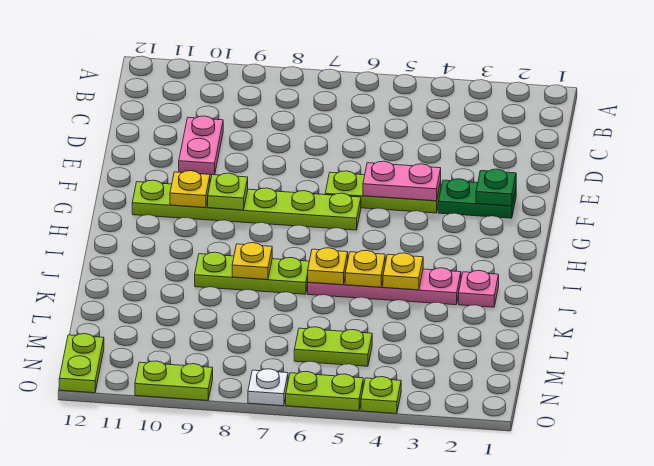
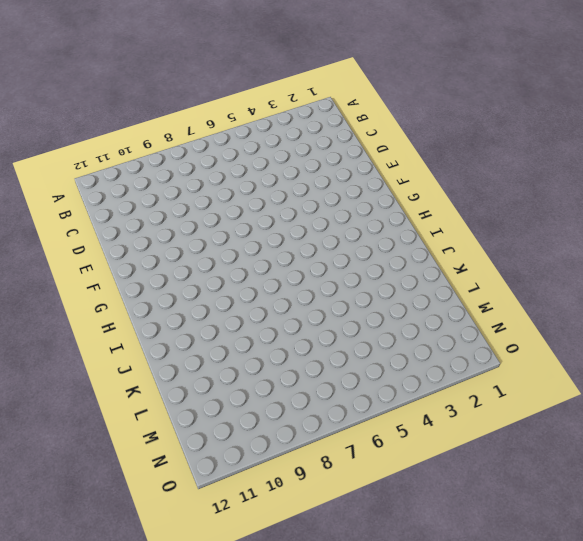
none -> pink plate D10:E10 level 1
none -> green plate F2:F3 level 1
none -> lime plate F4:F6 level 1

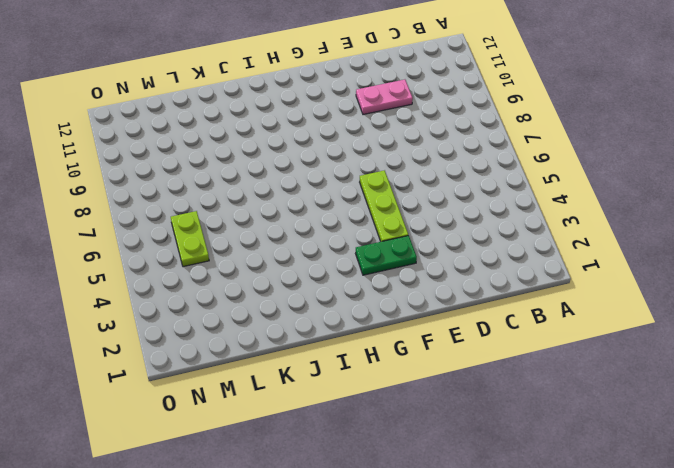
green plate F3:G3 level 1 -> green plate F2:F3 level 1
none -> lime plate G6:G11 level 1
none -> pink plate J2 level 1
none -> pink plate J3:J6 level 1

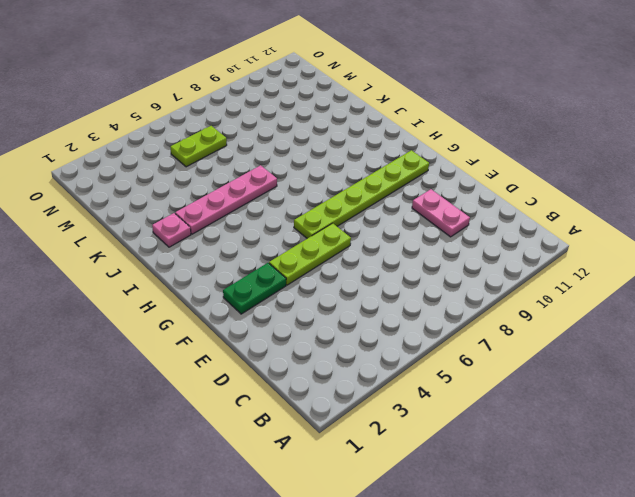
none -> lime plate J7:J9 level 1
none -> lime plate N12:O12 level 1
none -> lime plate O4 level 1

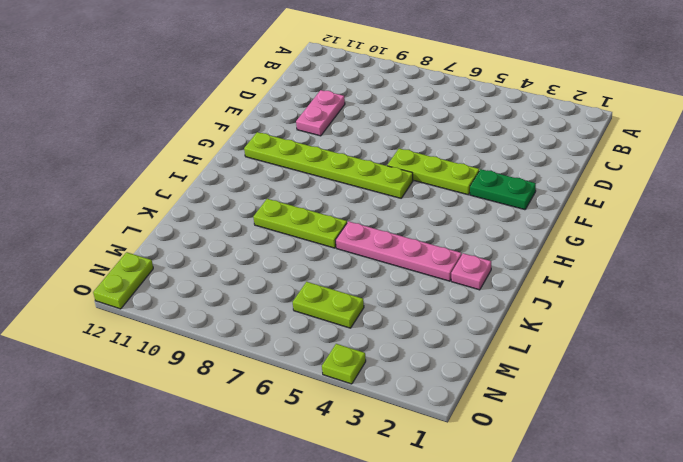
none -> lime plate O5:O6 level 1
none -> white plate O7 level 1
none -> lime plate O9:O10 level 1

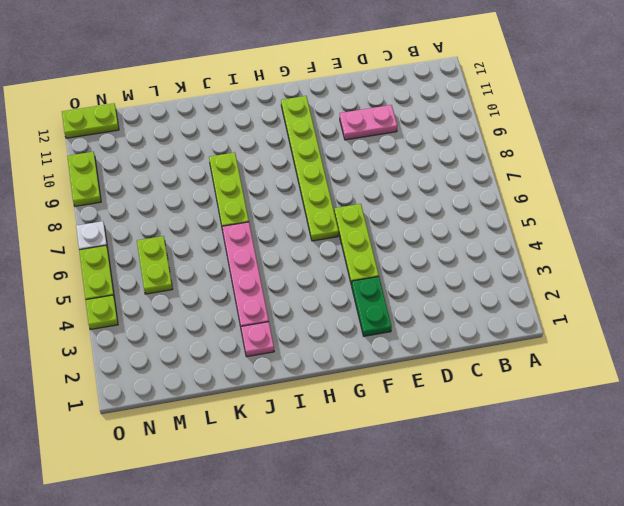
none -> green plate F2 level 2
none -> pink plate F4:F5 level 2
none -> lime plate G9 level 2

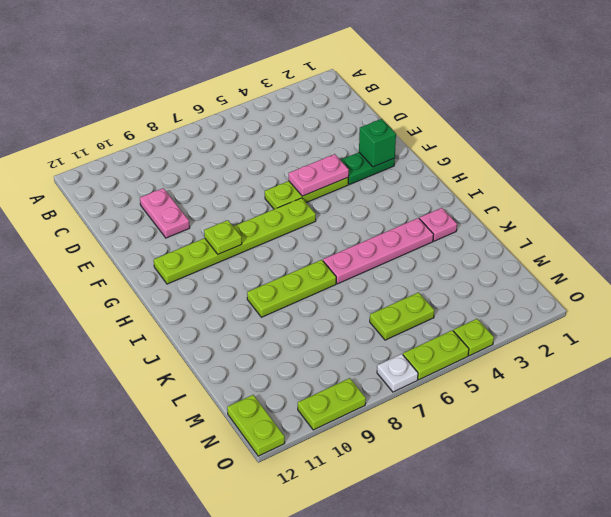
green brick F2 level 2 -> green plate F2 level 2
none -> yellow plate G10 level 2
none -> yellow plate J4 level 2
none -> yellow plate J5 level 2

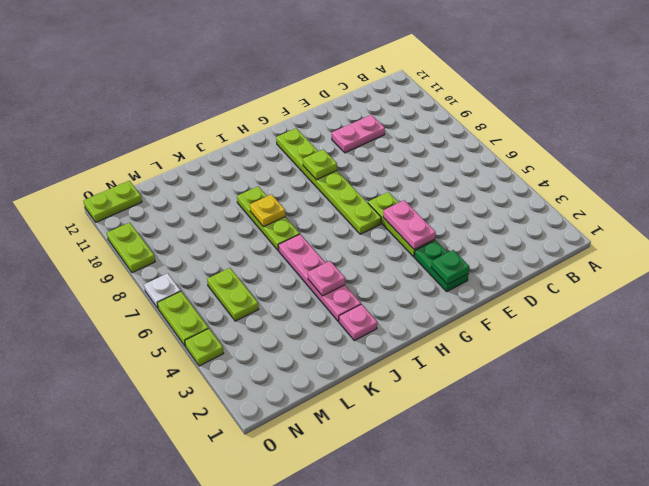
pink plate J4 level 2 -> yellow plate J4 level 2
none -> yellow plate G10 level 2
none -> yellow plate J5 level 2
none -> yellow plate J6 level 2

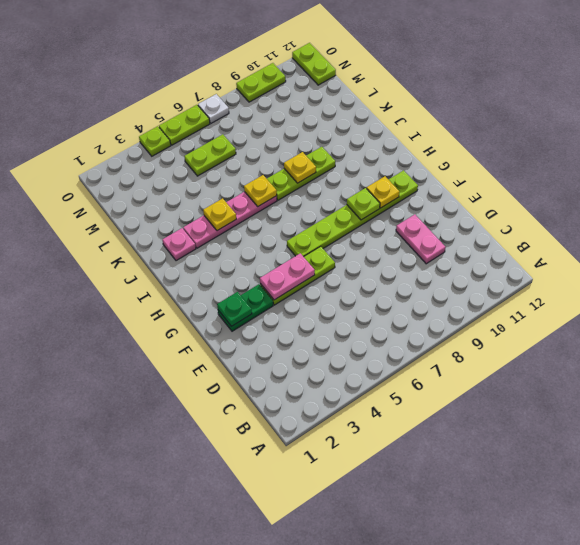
none -> yellow plate J5 level 2

